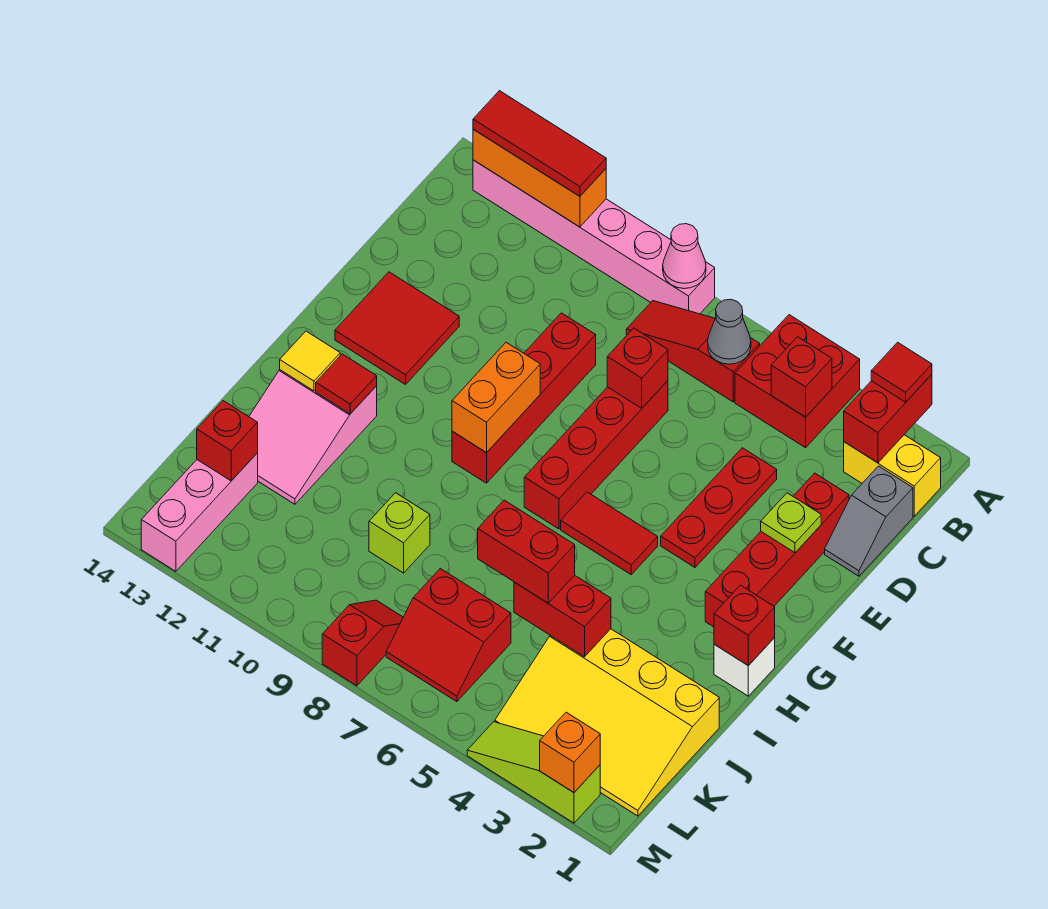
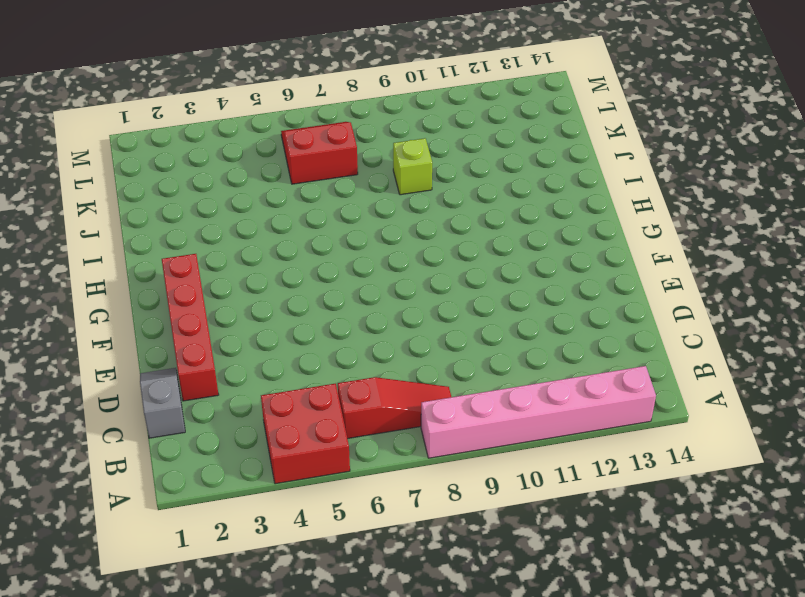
none -> yellow brick B1:B2 level 1
none -> red plate D4:F4 level 1
none -> red brick D7:G7 level 1
none -> red brick D9:G9 level 1

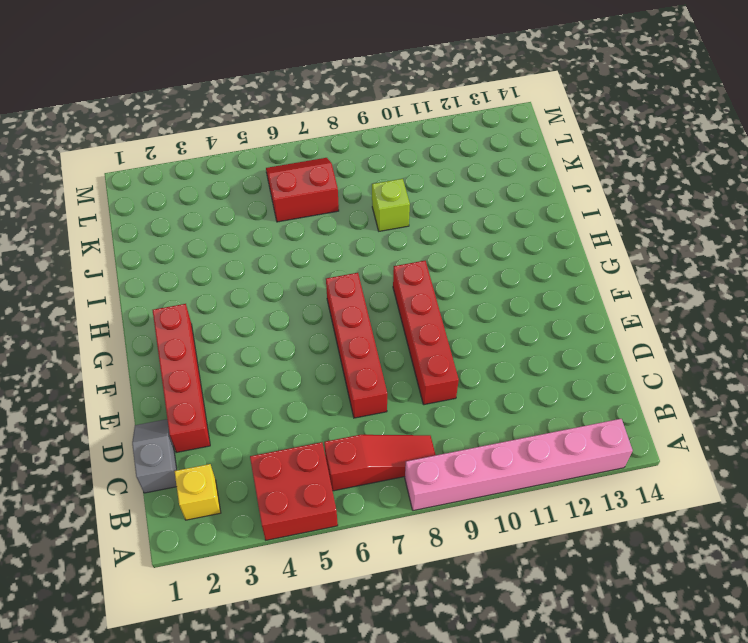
yellow brick B2 level 1 -> yellow brick B1:B2 level 1
none -> red plate D4:F4 level 1
none -> red tile E12:F13 level 1
none -> red tile G5:G6 level 1
none -> white brick H1 level 1

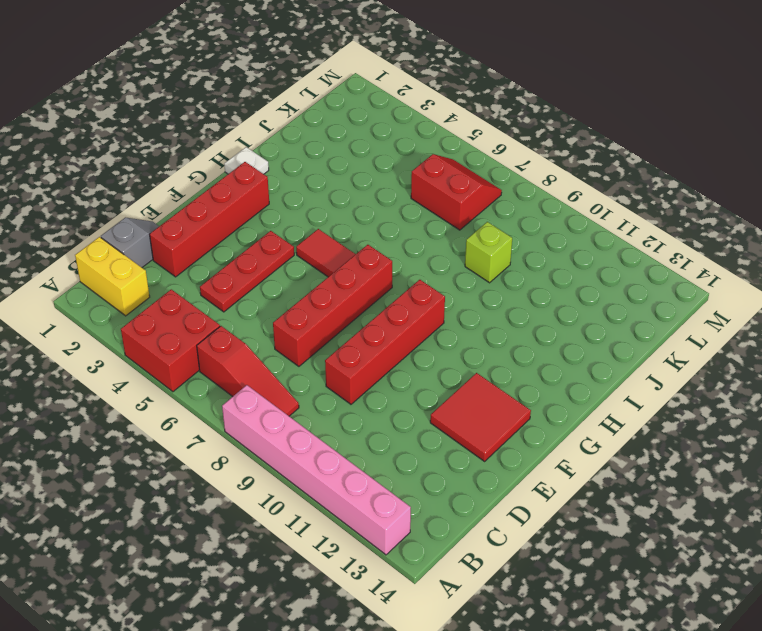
white plate H1 level 1 -> white brick H1 level 1
none -> pink slope H12:J13 level 1 top H
none -> yellow slope J1:L4 level 1 top J
none -> pink brick K13:M13 level 1
none -> red slope L8:M8 level 1 top M

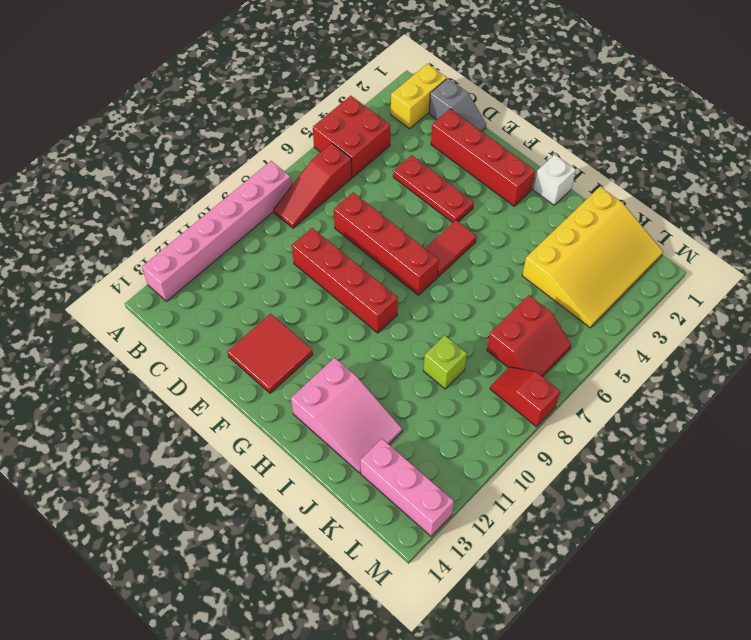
none -> lime slope M2:M4 level 1 top 2
none -> red brick A2:B2 level 2
none -> pink cone A8 level 2
none -> orange brick A11:A13 level 2

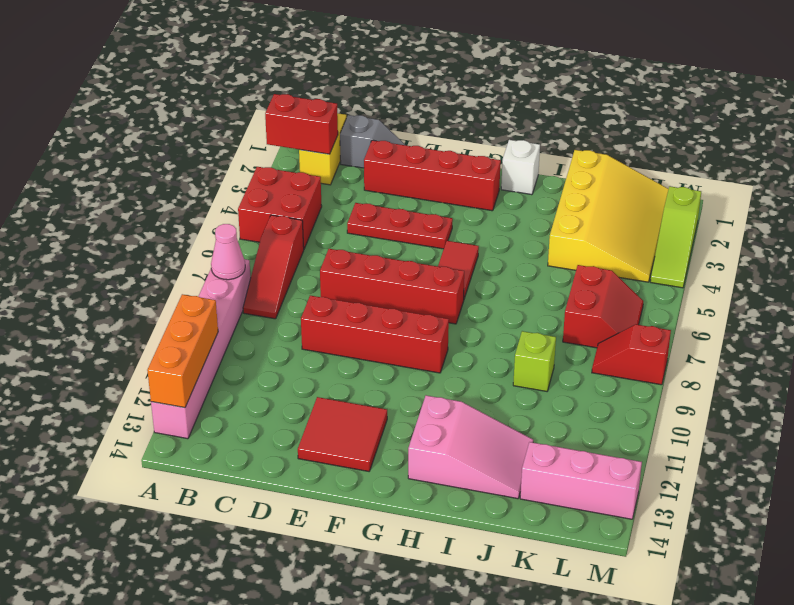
none -> red brick B4 level 2
none -> grey cone B6 level 2
none -> red brick D7 level 2
none -> lime plate E2 level 2

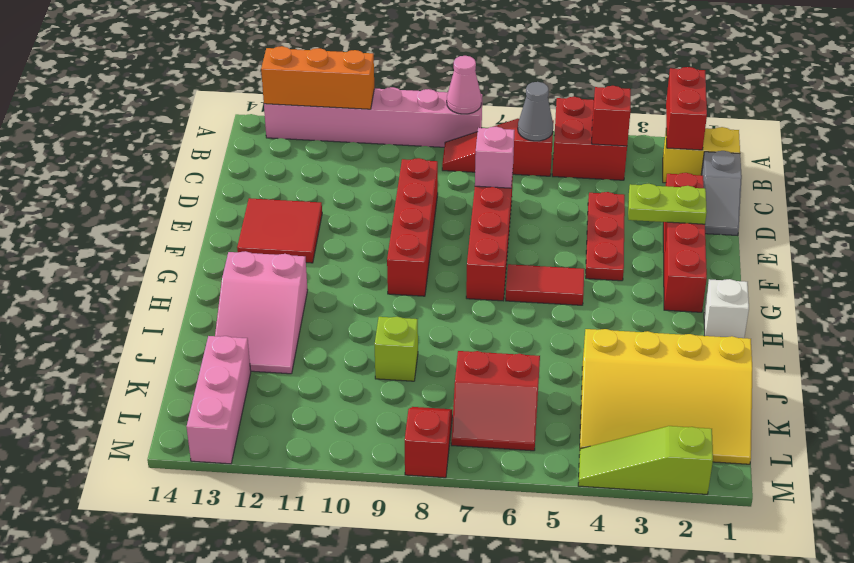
pink brick D7 level 2 -> red brick D7 level 2
lime plate E2:E3 level 2 -> lime plate E2 level 2
none -> orange brick F9:G9 level 2
none -> red brick H1 level 2
none -> red tile H12 level 2
none -> yellow tile H13 level 2

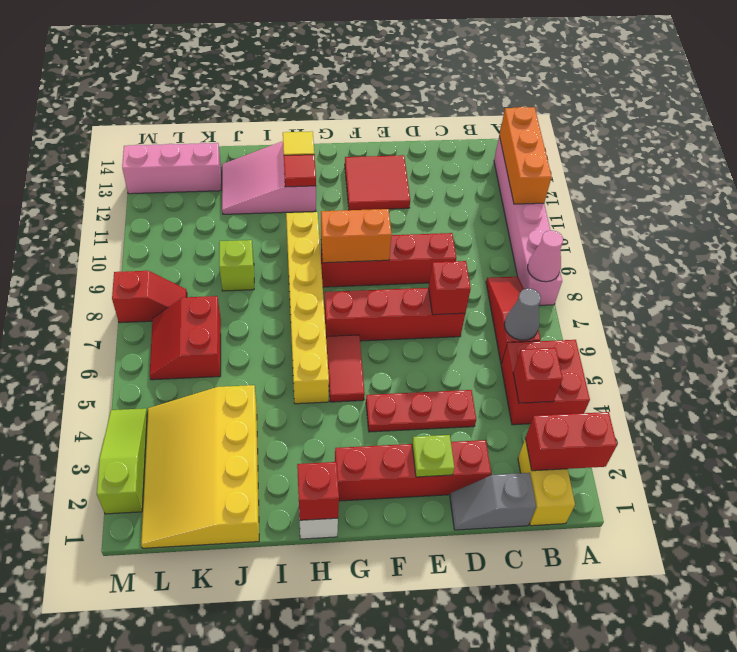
yellow brick H5:H10 level 1 -> none
none -> red brick J4:J5 level 2
none -> red brick K13 level 2
none -> orange brick M2 level 2
none -> red tile A2 level 3

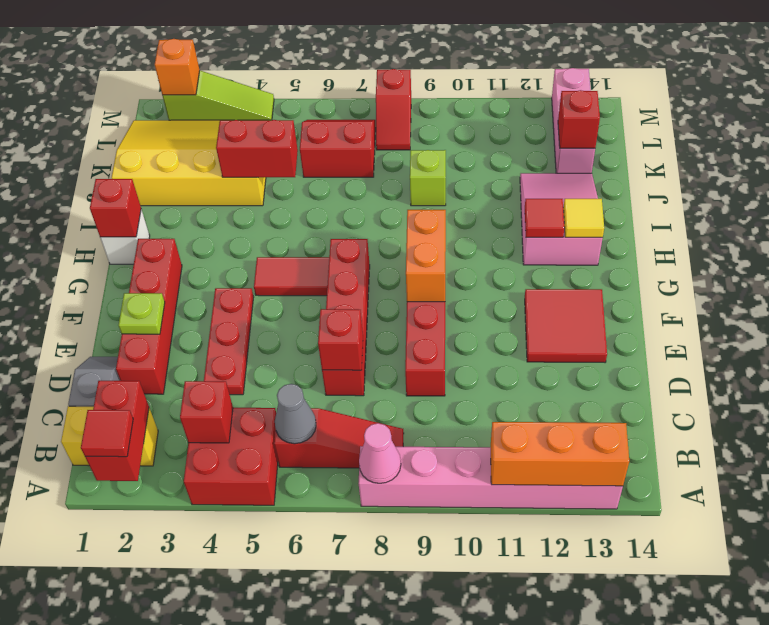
none -> red tile A11:A13 level 3
none -> red brick J5:J6 level 3

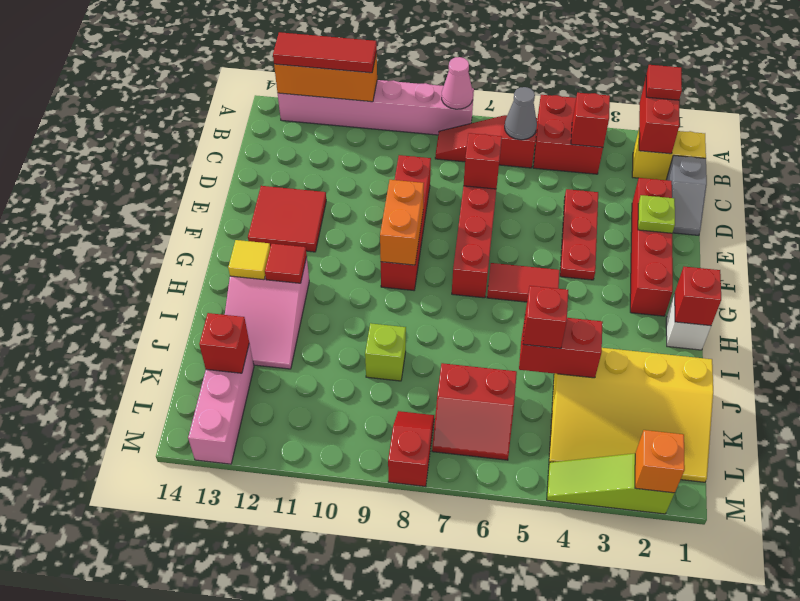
red brick J5 level 3 -> red brick J5:J6 level 3

